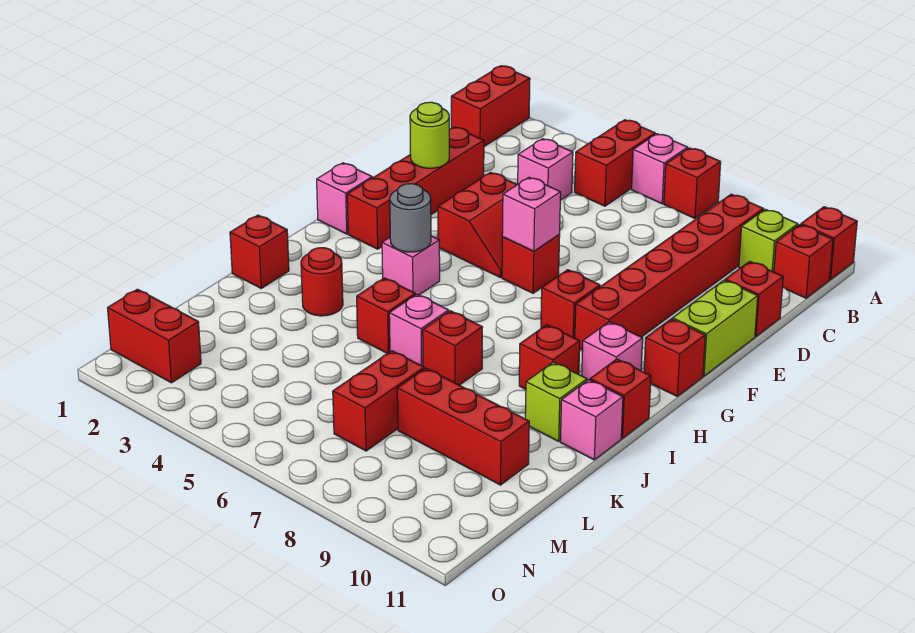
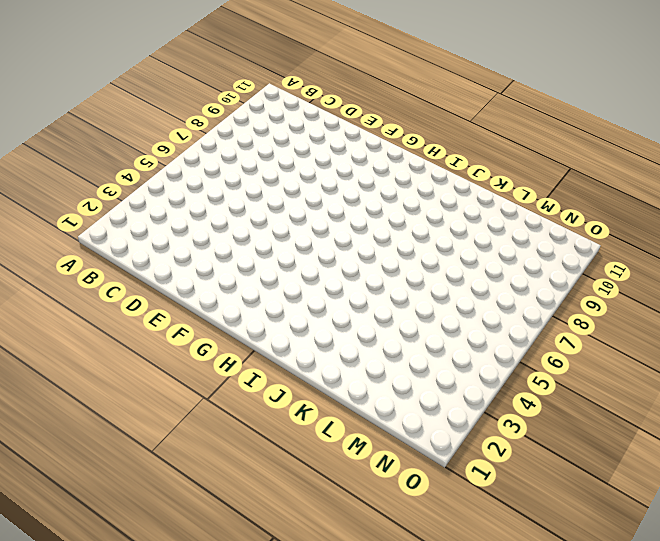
none -> red brick A1:B1 level 1
none -> red brick A5:B5 level 1
none -> pink brick A6 level 1
none -> red brick A7 level 1

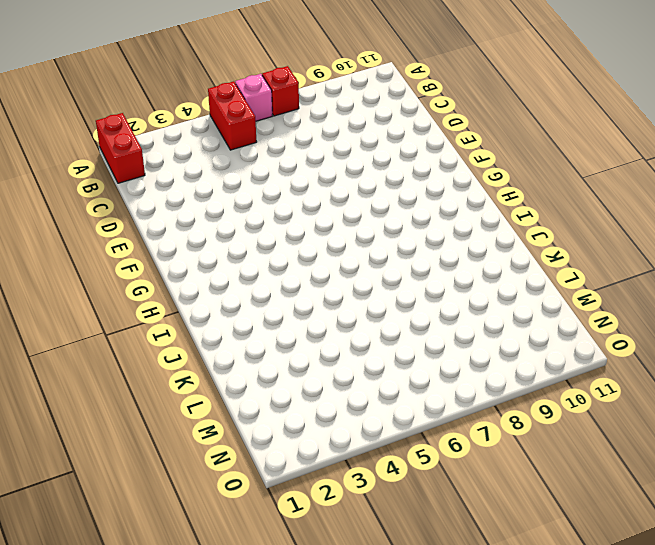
none -> red brick A11 level 1
none -> red brick B9:G9 level 1
none -> lime brick B10 level 1
none -> red brick B11 level 1

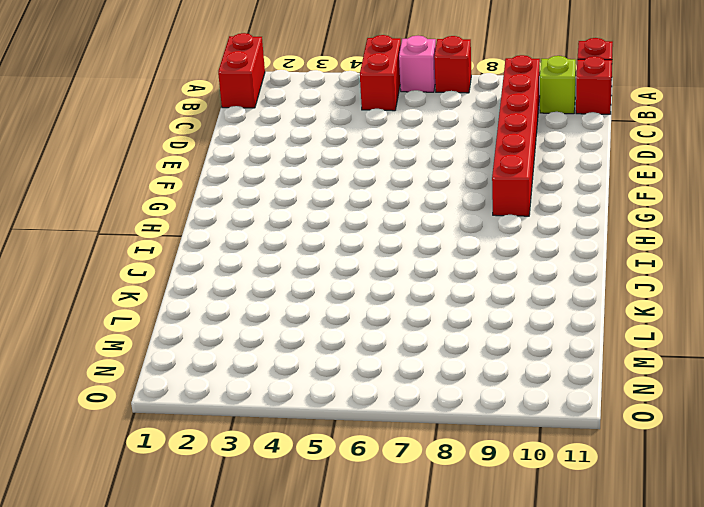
none -> pink brick C4 level 1
none -> red brick D2:G2 level 1
none -> red brick D11 level 1
none -> red slope E4:F5 level 1 top 4

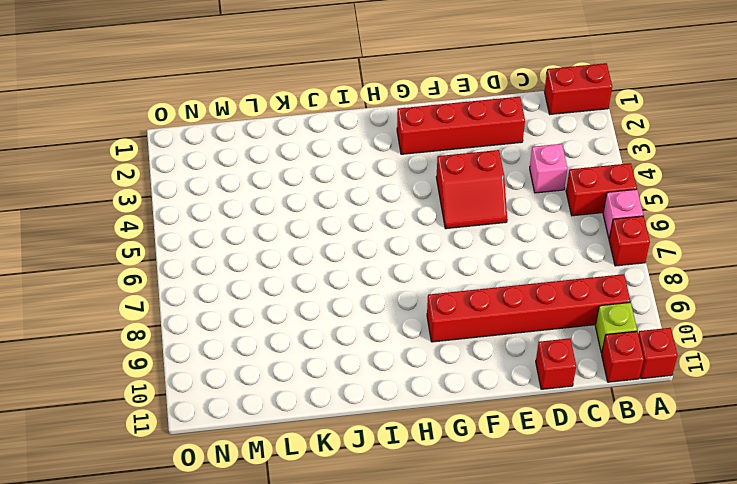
none -> lime brick E11:F11 level 1
none -> red brick F6 level 1
none -> pink brick G1 level 1
none -> red brick G8 level 1

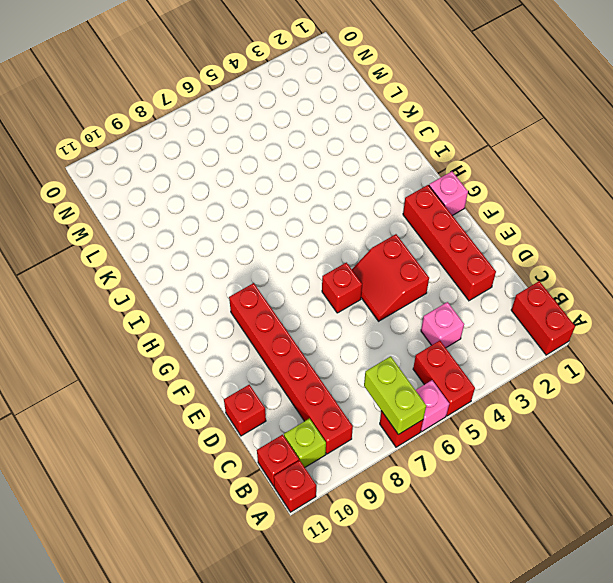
lime brick A7:B7 level 2 -> lime brick E11:F11 level 1
none -> red brick G8 level 1
none -> red brick G11 level 1
none -> pink brick H4 level 1
none -> pink brick H10 level 1

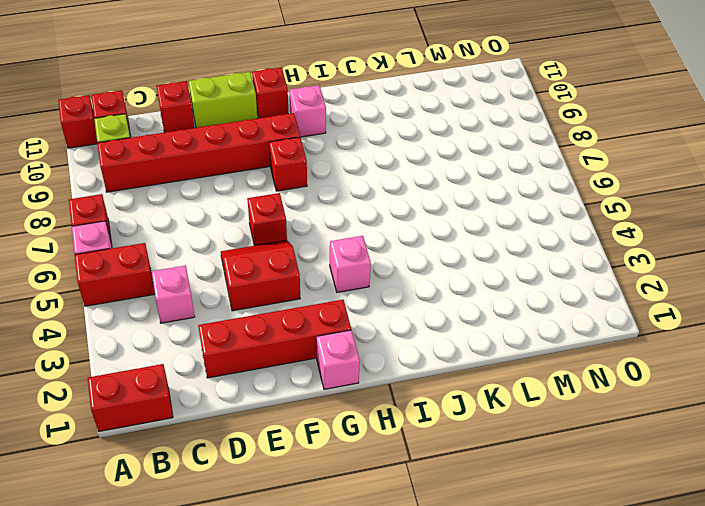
none -> red brick I9 level 1
none -> red brick I11 level 1
none -> red brick J1 level 1
none -> red round brick J3 level 1

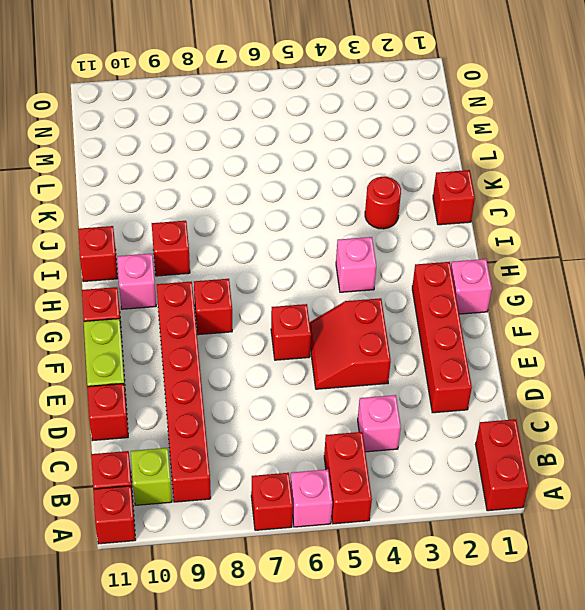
none -> red brick J5 level 1
none -> pink brick J6 level 1
none -> red brick J7 level 1
none -> lime brick J10 level 1

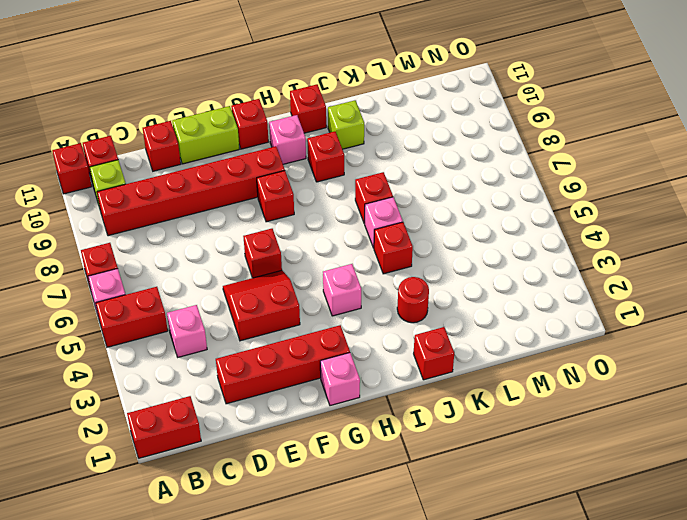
none -> pink brick J11 level 1
none -> red brick L7:M7 level 1
none -> red brick L8:L10 level 1
none -> red brick N1:N2 level 1

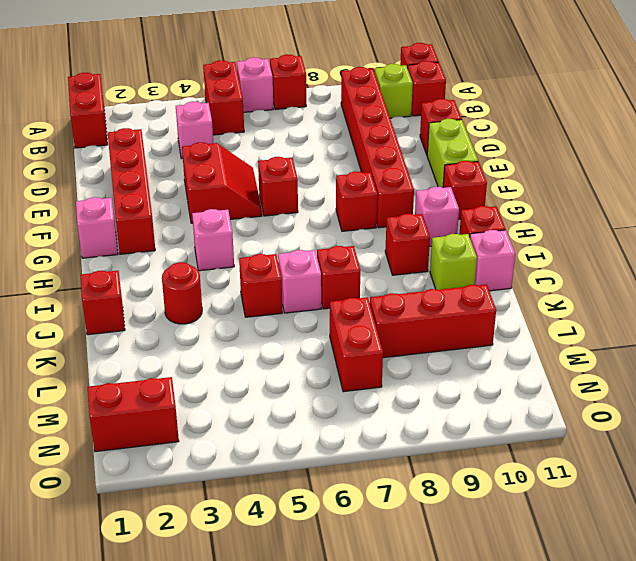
none -> lime round brick E2 level 2
none -> pink brick F6 level 2
none -> grey round brick H4 level 2

